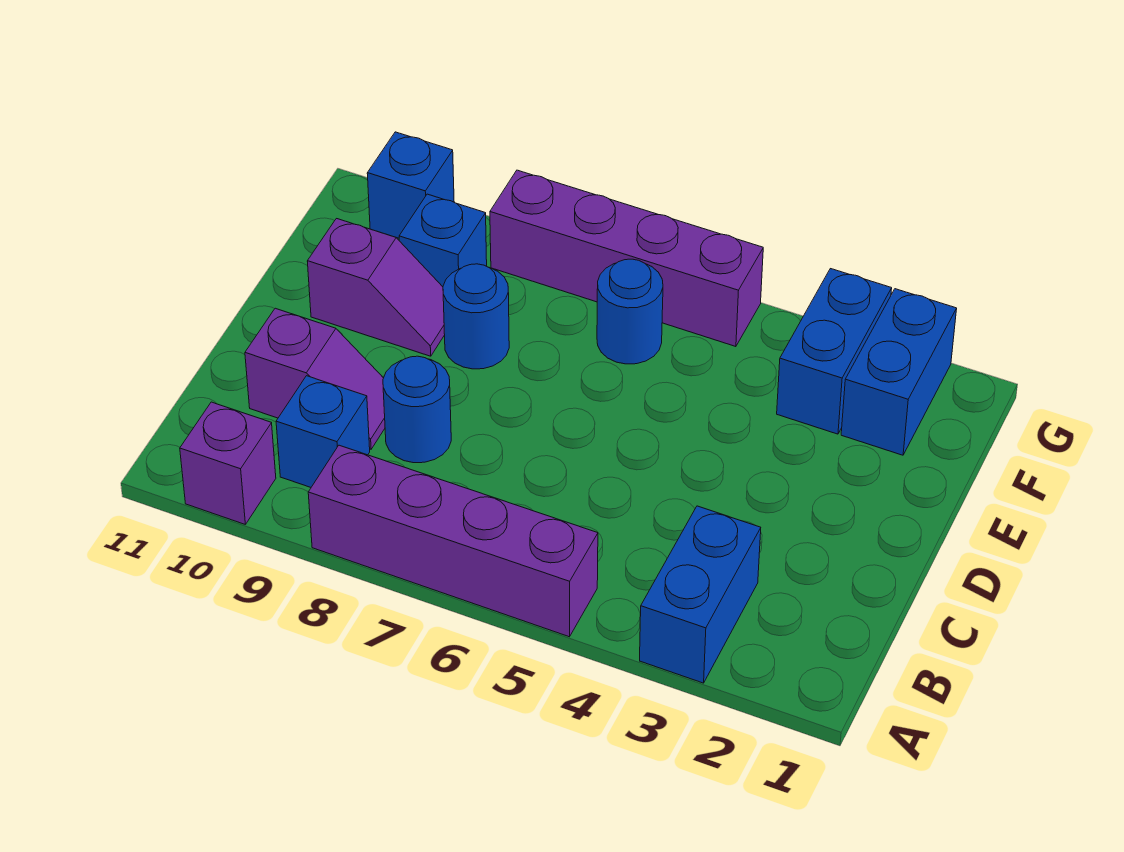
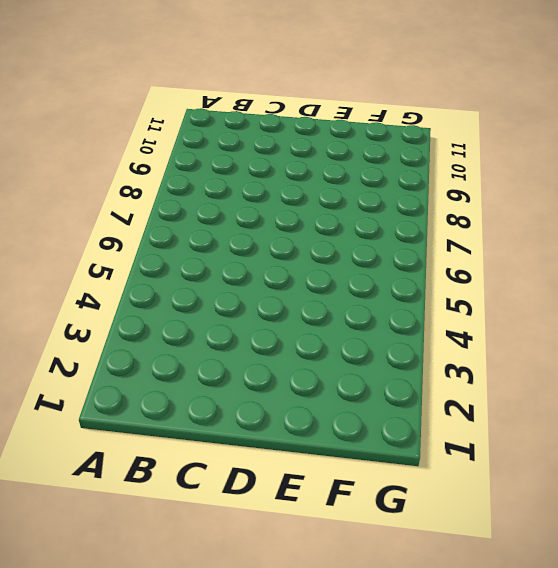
none -> blue brick A3:B3 level 1
none -> purple brick A5:A8 level 1
none -> purple brick A10 level 1

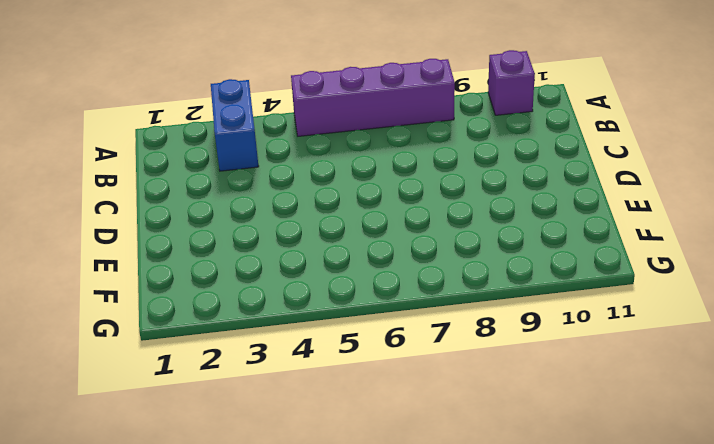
none -> blue brick B9 level 1
none -> blue round brick C8 level 1
none -> purple slope C9:C10 level 1 top 10

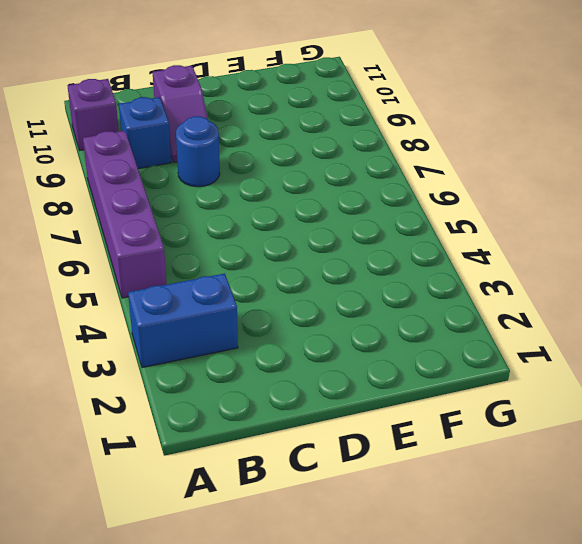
none -> blue round brick E8 level 1
none -> purple slope E9:E10 level 1 top 10
none -> blue brick F2:G2 level 1

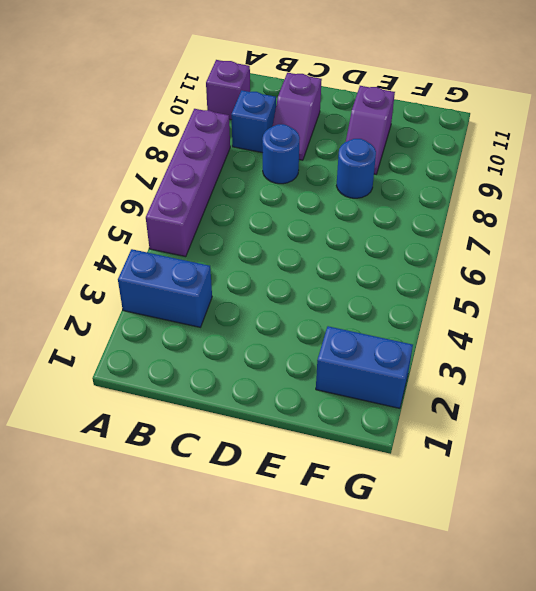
none -> blue brick F3:G3 level 1
none -> blue round brick F6 level 1
none -> blue brick F9 level 1

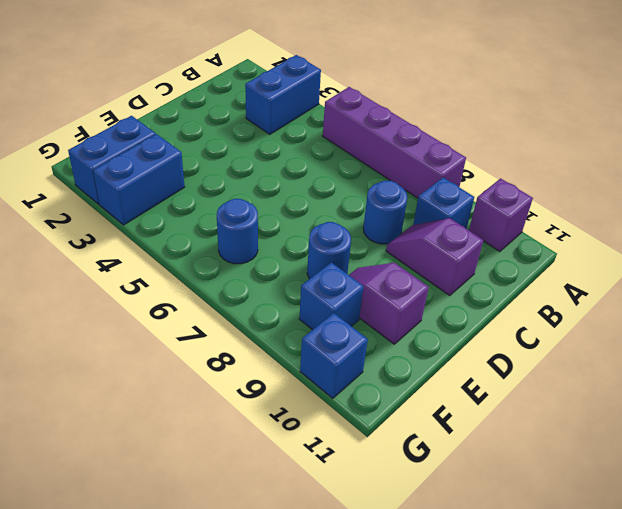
none -> purple brick G5:G8 level 1

